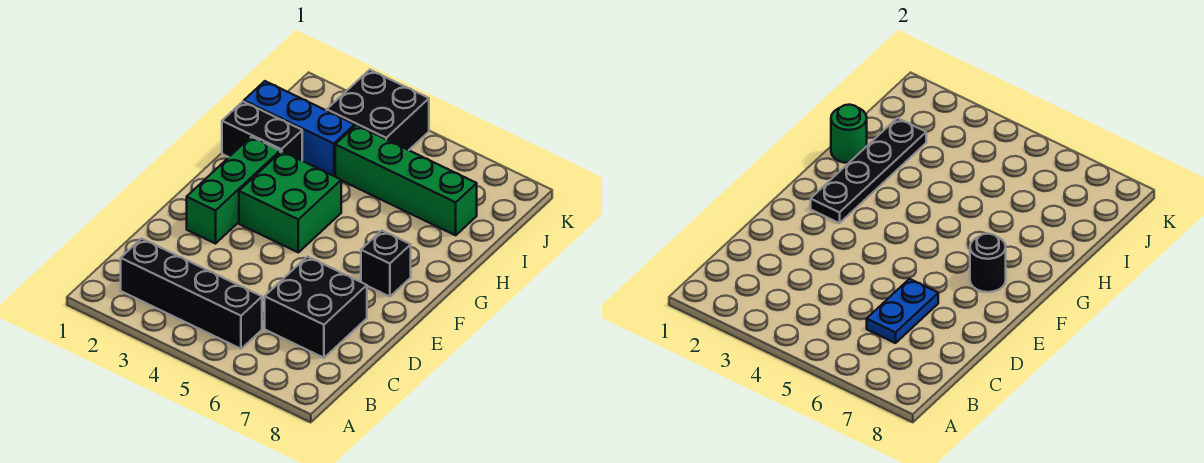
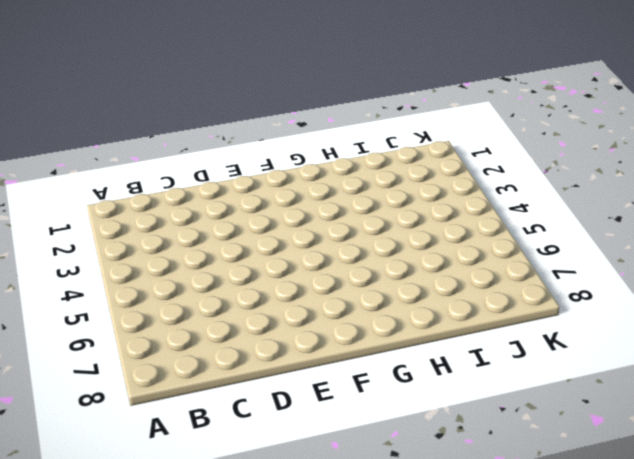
none -> black brick B2:B5 level 1
none -> black brick C6:D7 level 1
none -> green brick E2:G2 level 1

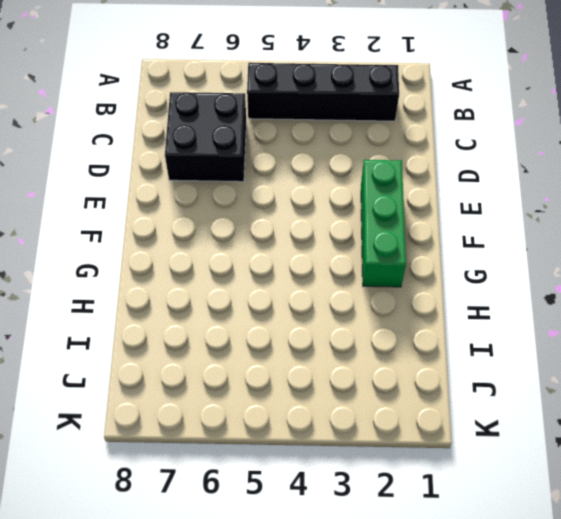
none -> green brick F3:G4 level 1
none -> black brick F7 level 1
none -> black brick H1:H2 level 1

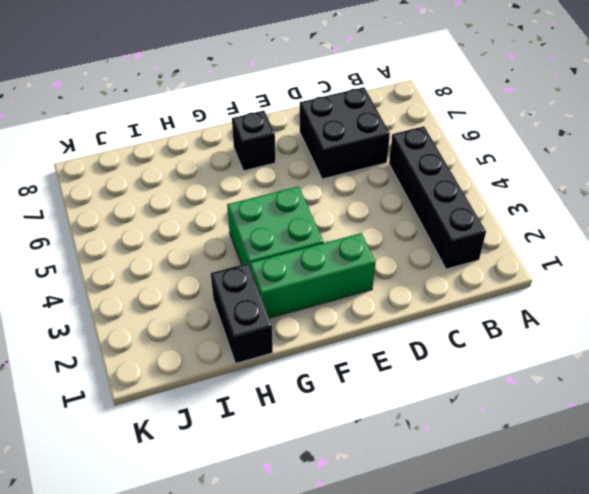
none -> blue brick I1:I3 level 1
none -> green brick I4:I7 level 1
none -> black brick J3:K4 level 1

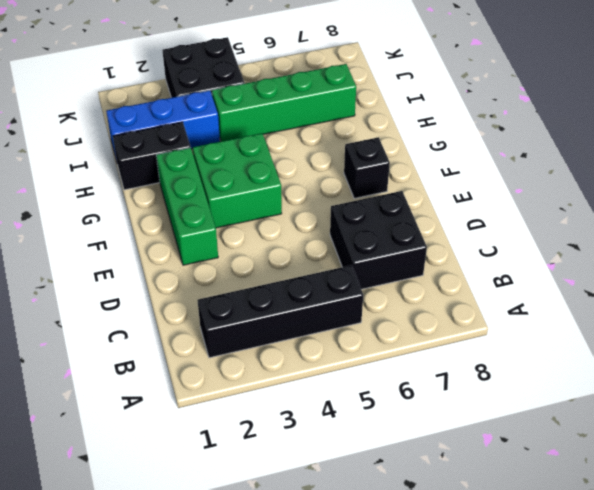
none -> blue plate C6:D6 level 2
none -> black plate F2:I2 level 2
none -> black round brick F7 level 2

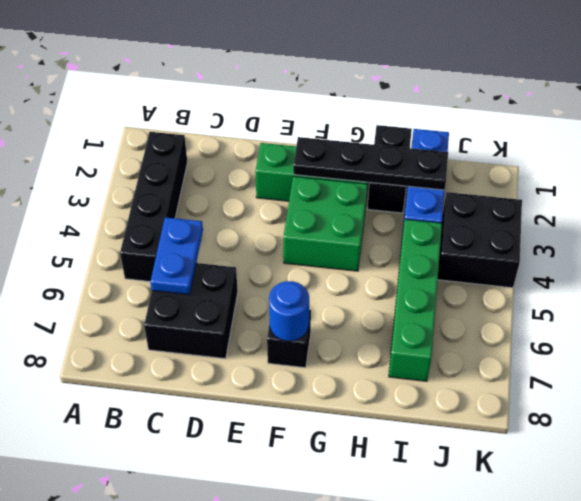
blue plate C5:C6 level 2 -> blue plate C6:D6 level 2
blue round brick F7 level 2 -> black round brick F7 level 2
none -> green round brick H1 level 2

